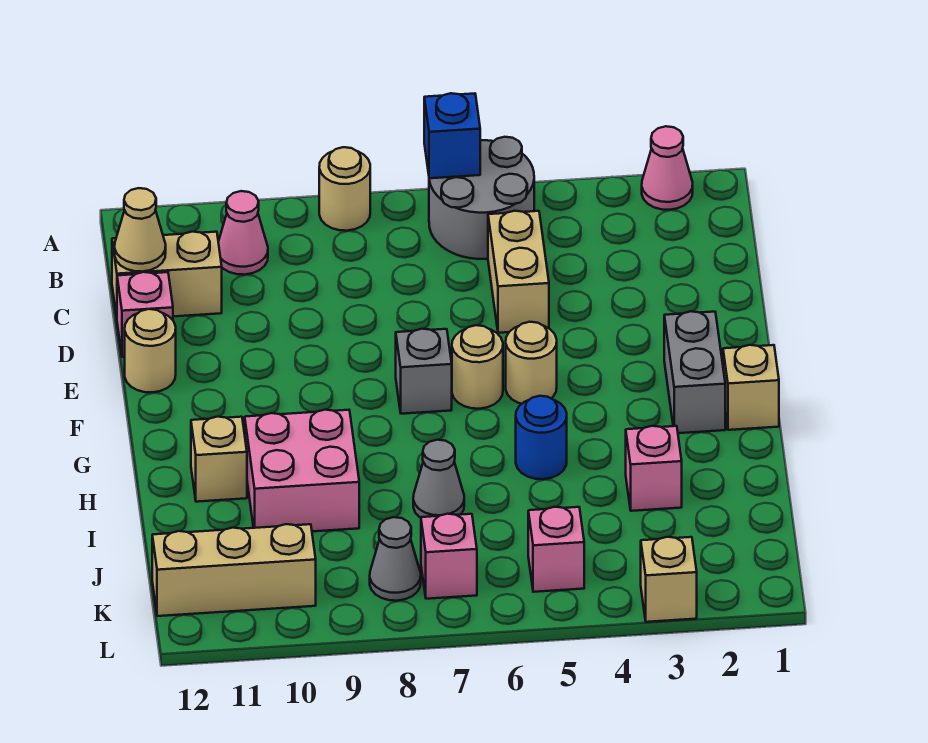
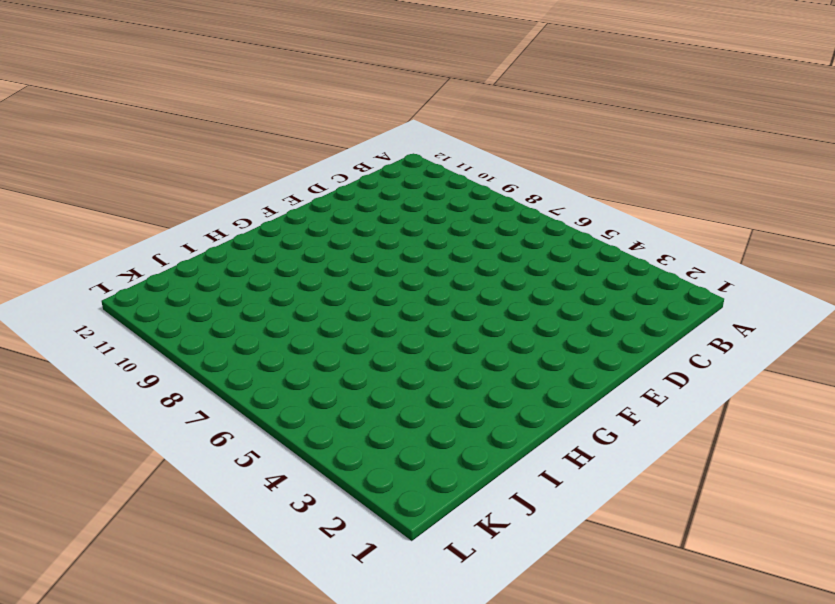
none -> pink cone A2 level 1
none -> grey round brick A5:B6 level 1
none -> tan round brick A8 level 1

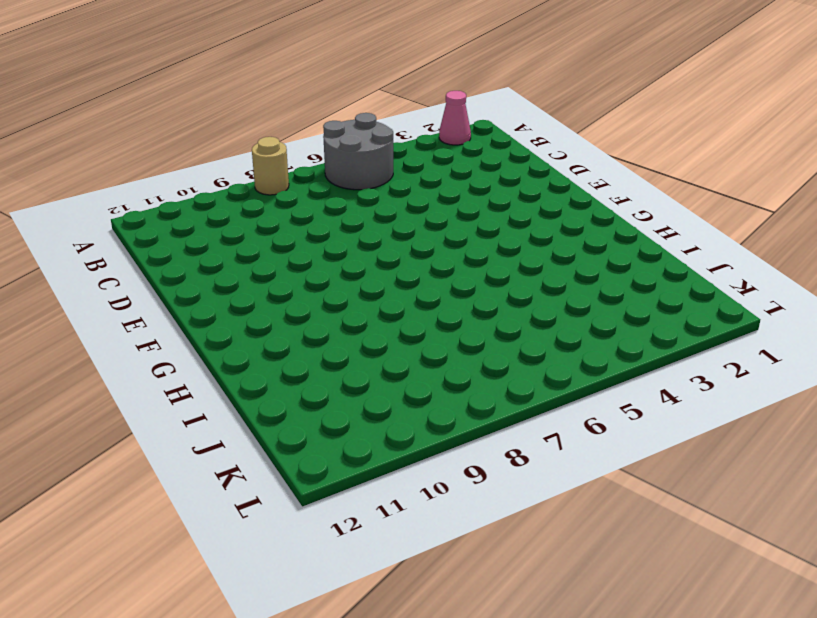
none -> pink cone B10 level 1
none -> tan brick C5:D5 level 1
none -> tan brick C11:C12 level 1

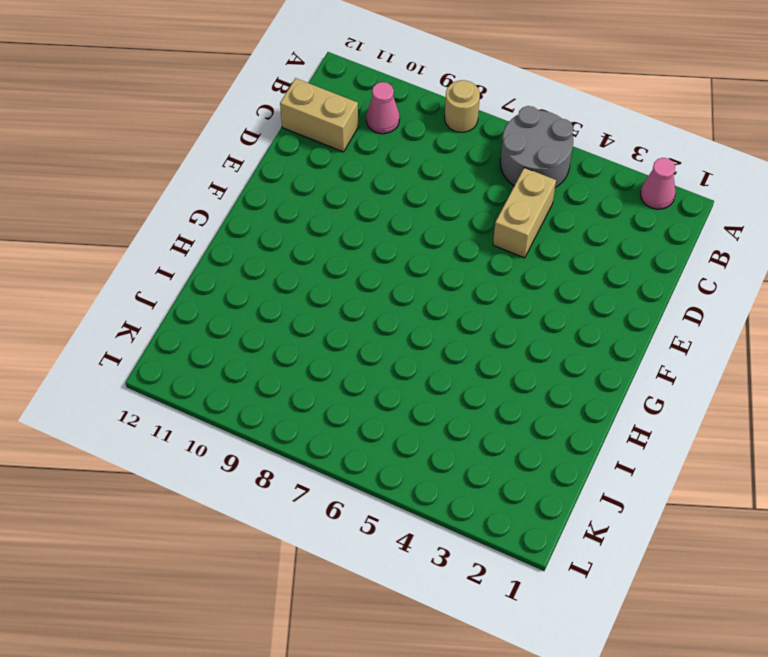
none -> pink brick D12 level 1
none -> tan round brick E12 level 1
none -> grey brick F2:G2 level 1

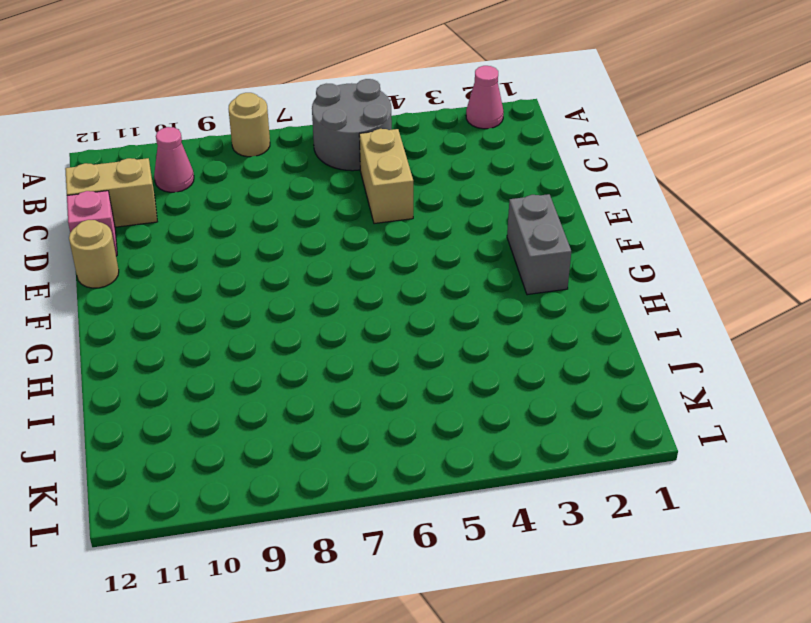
none -> tan round brick F5 level 1
none -> tan round brick F6 level 1
none -> grey brick F7 level 1

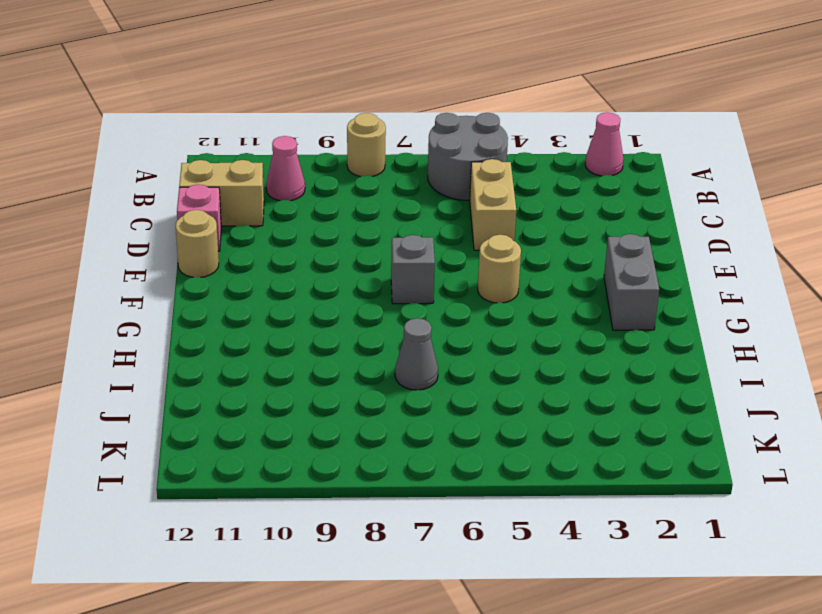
none -> tan round brick F6 level 1
none -> tan brick G1 level 1
none -> blue round brick H5 level 1

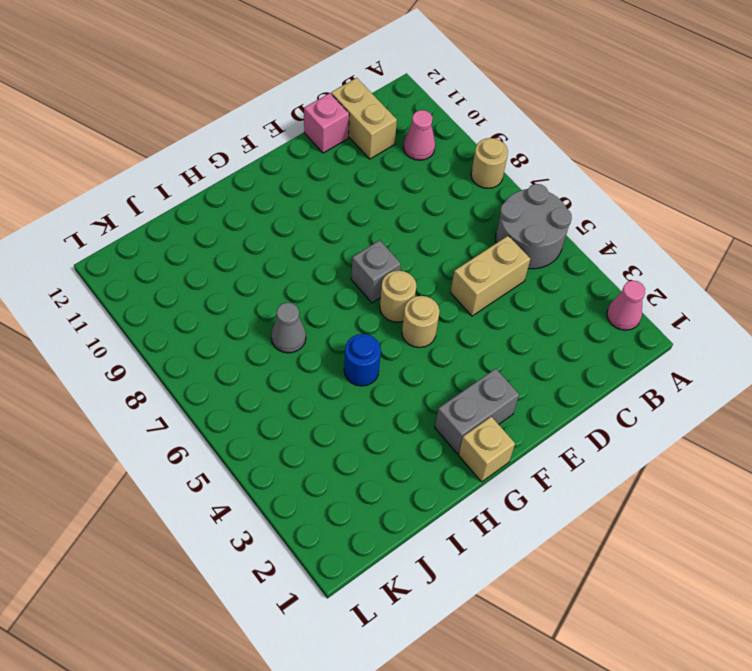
none -> tan round brick E12 level 1
none -> pink brick H9:I10 level 1
none -> tan brick H11 level 1

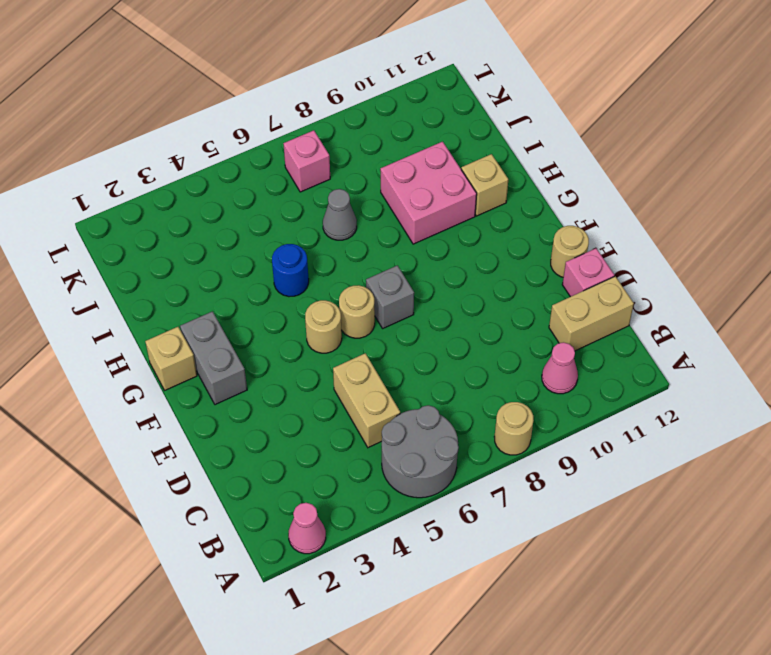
none -> pink brick I3 level 1
none -> pink brick K5 level 1
none -> grey cone K8 level 1

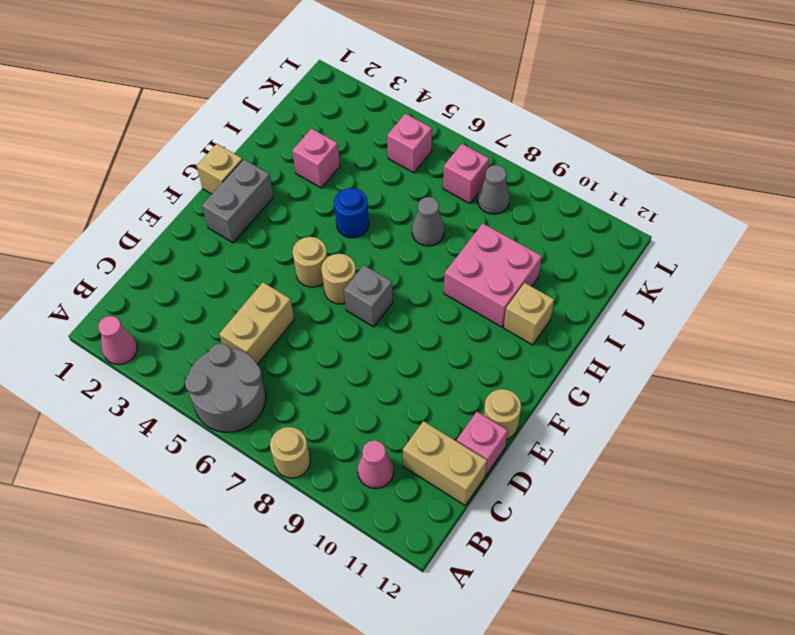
none -> tan brick K10:K12 level 1
none -> tan brick L3 level 1
none -> blue brick A6 level 2

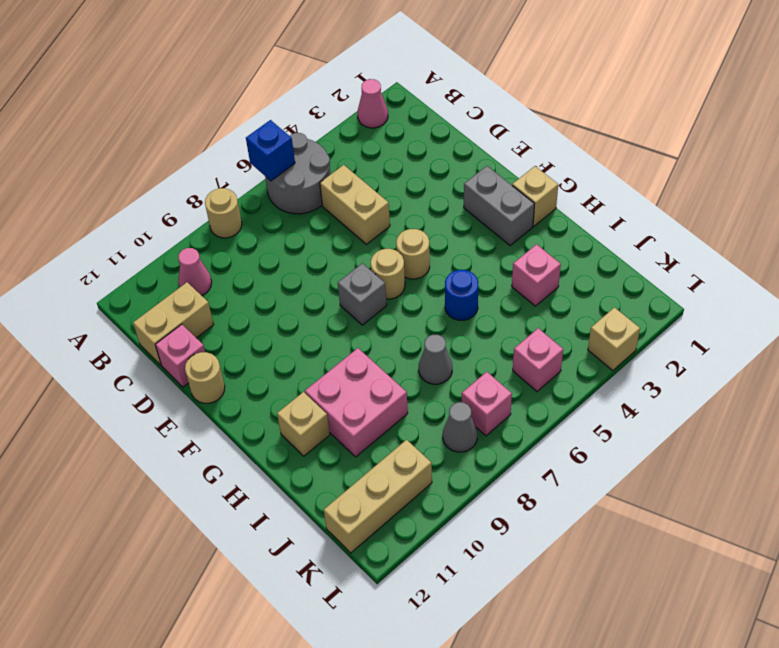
none -> tan cone C12 level 2

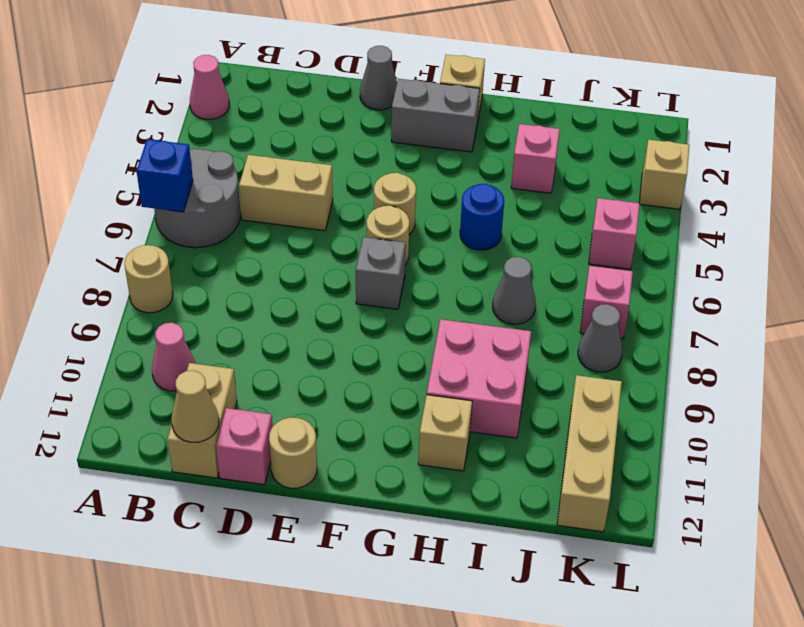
grey cone E1 level 1 -> none

